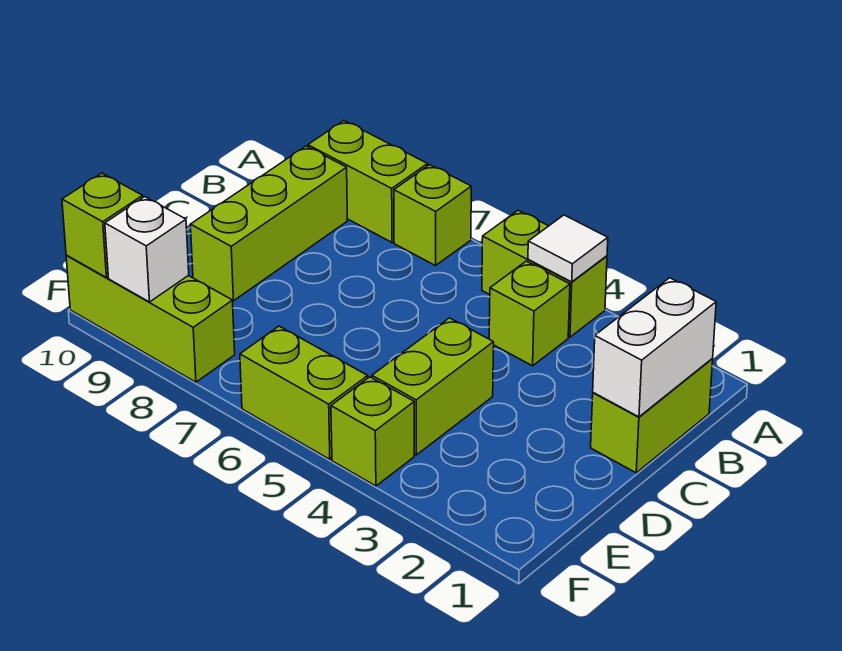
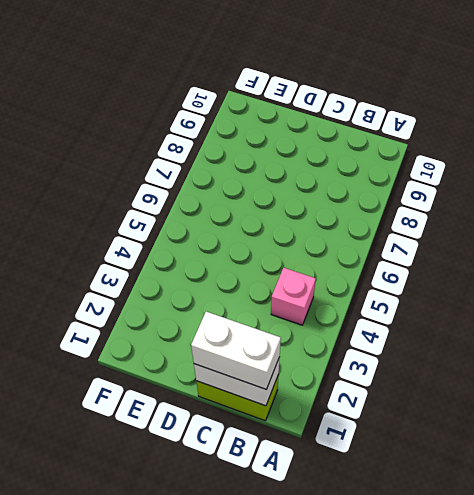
white brick B1:C1 level 3 -> none
pink brick B4 level 1 -> lime brick B4 level 1
none -> lime brick A4:A5 level 1
none -> lime brick A7 level 1
none -> lime brick A8:A9 level 1

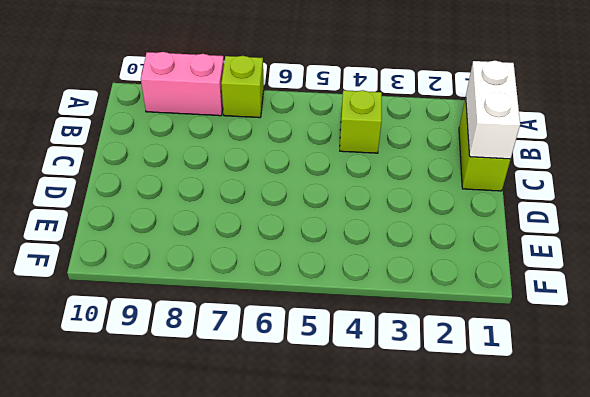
pink brick A8:A9 level 1 -> lime brick A8:A9 level 1
none -> lime brick A4:A5 level 1
none -> lime brick B9:D9 level 1
none -> lime brick D4:E4 level 1

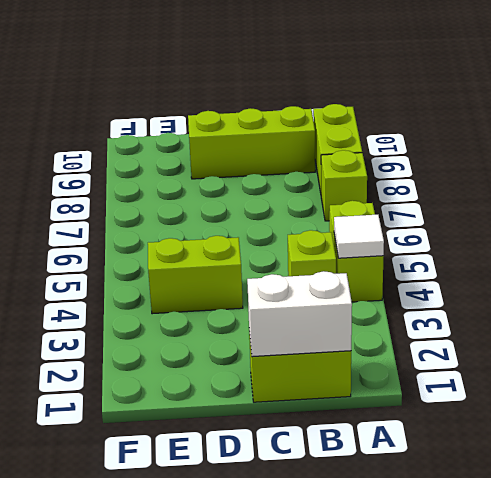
none -> lime brick F4 level 1
none -> lime brick F5:F6 level 1
none -> lime brick F8:F10 level 1

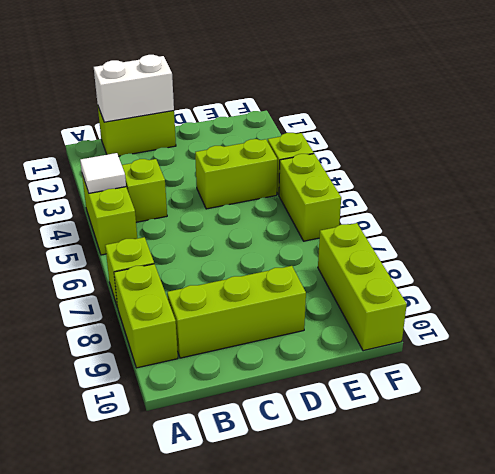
none -> white brick F9 level 2
none -> lime brick F10 level 2

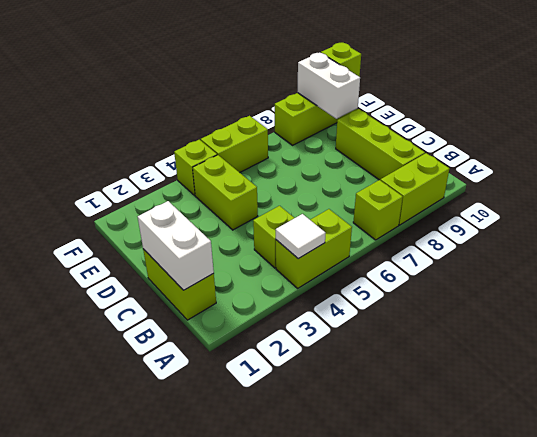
white brick E9:F9 level 2 -> white brick F9 level 2

